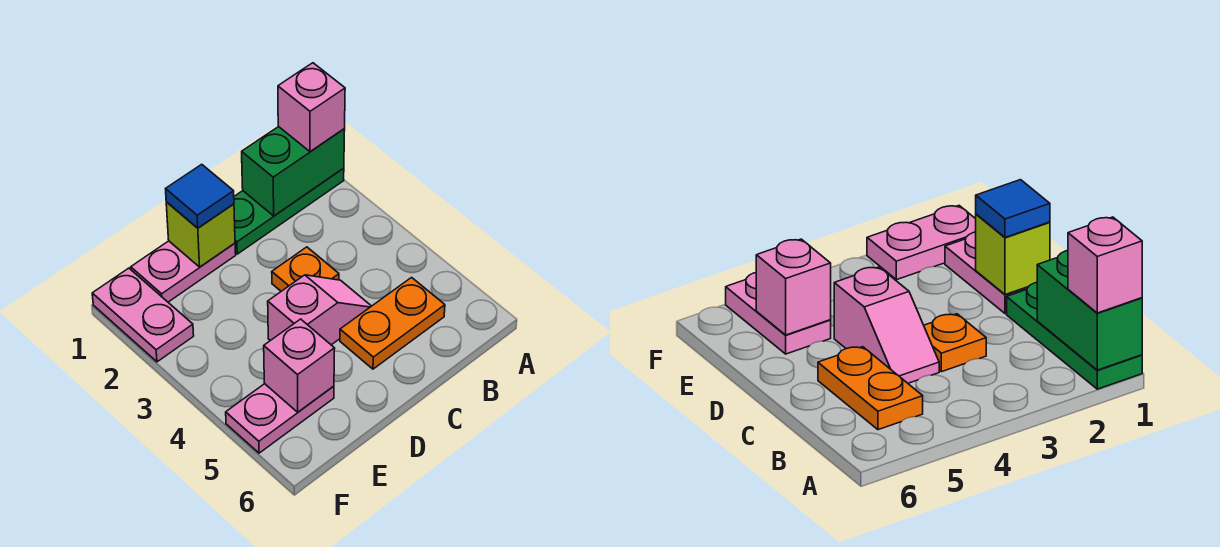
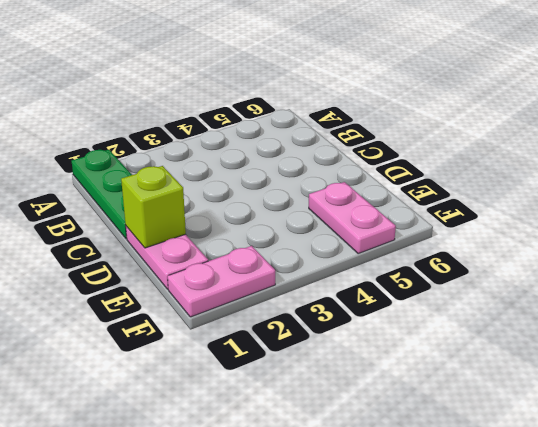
none -> orange plate B5:C5 level 1
none -> orange plate C3 level 1
none -> pink slope C4:D4 level 1 top D

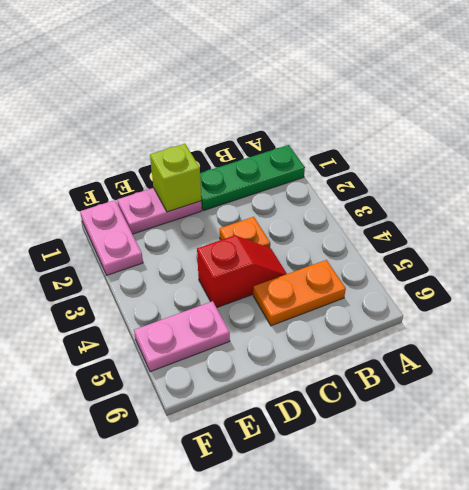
red slope C4:D4 level 1 top D -> pink slope C4:D4 level 1 top D
none -> green brick A1:B1 level 2
none -> pink brick E5 level 2
none -> pink brick A1 level 3

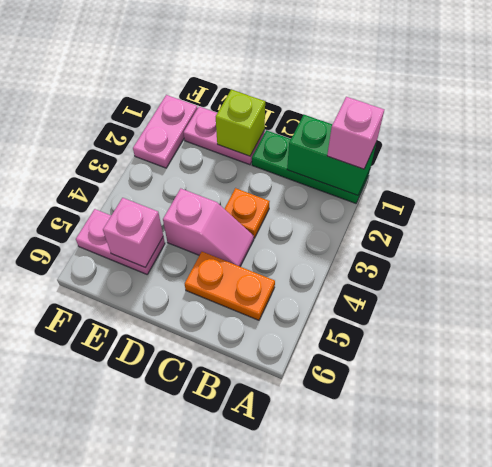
none -> blue tile D1 level 3

